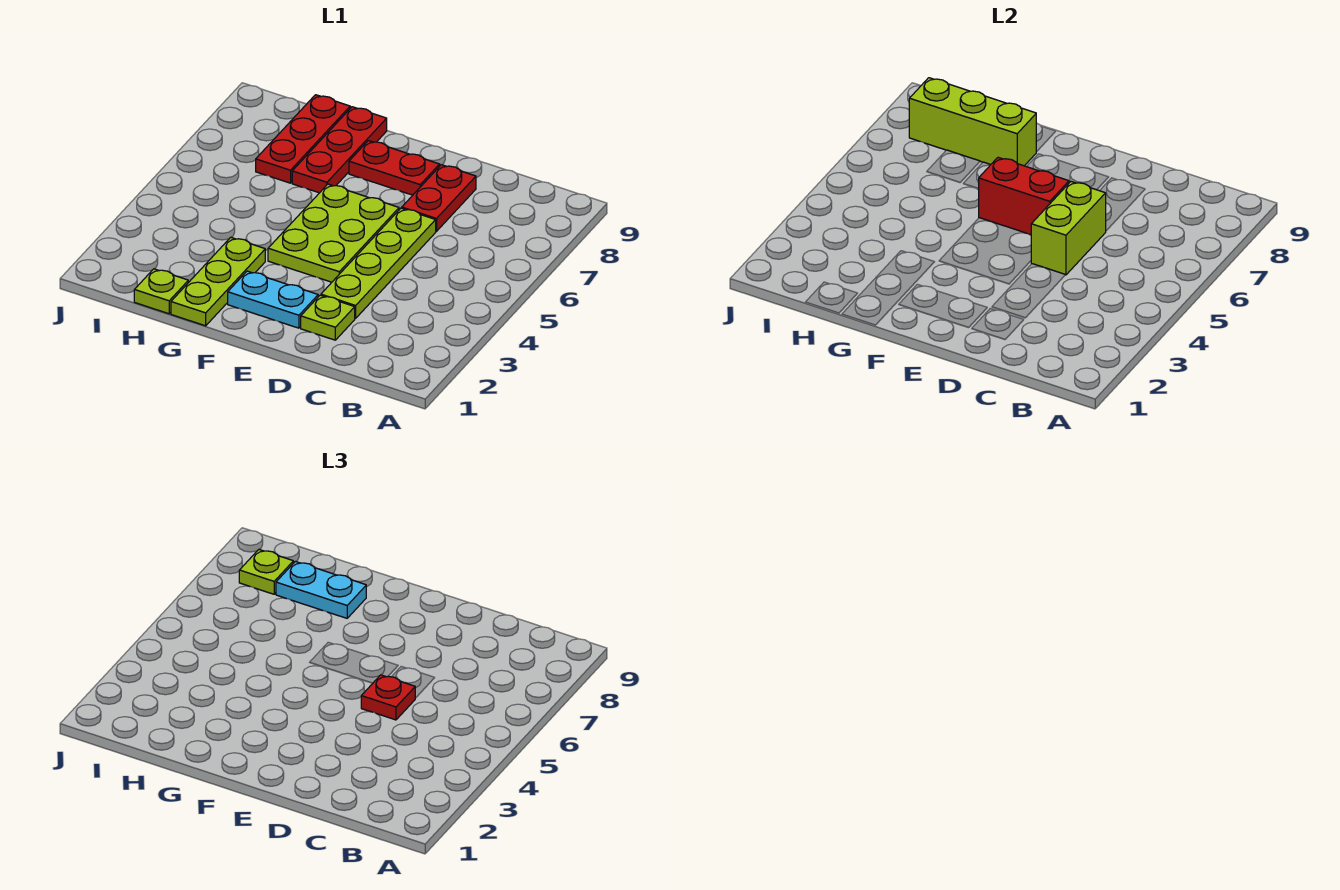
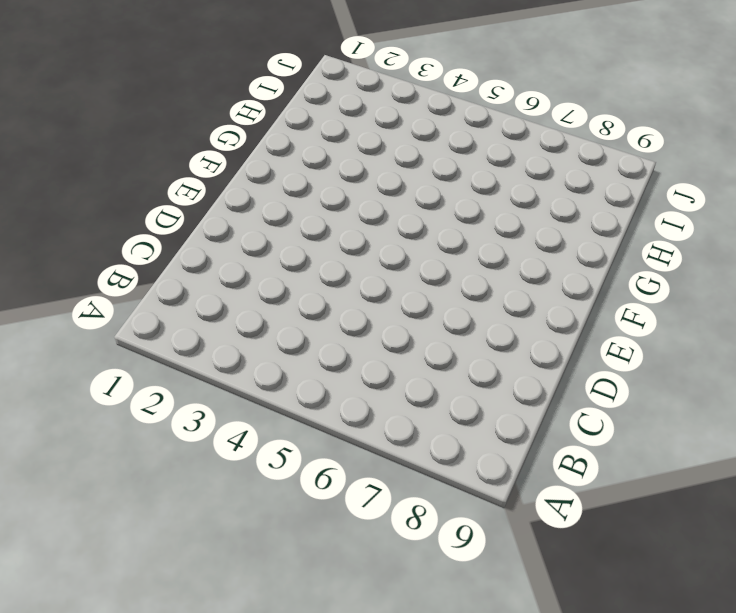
none -> lime plate D2 level 1
none -> lime plate D3:D6 level 1
none -> red plate D7:D8 level 1

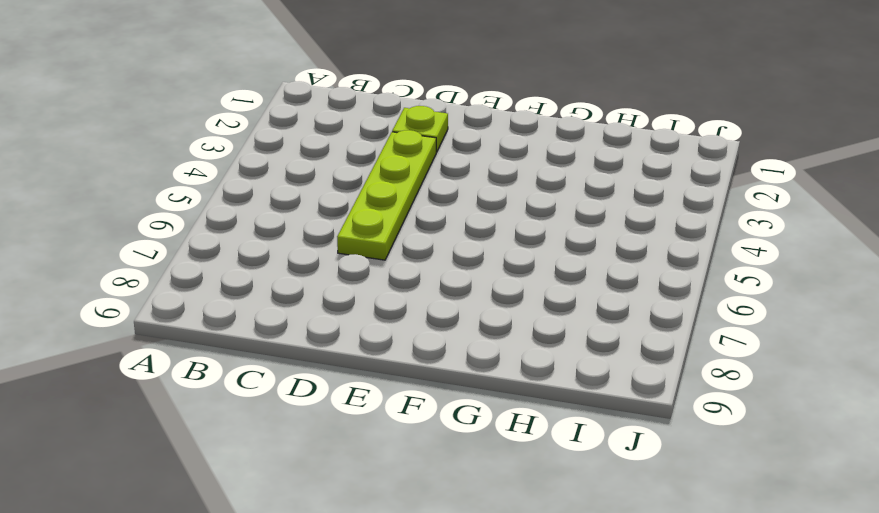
none -> red plate D7:D8 level 1
none -> cyan plate E2:F2 level 1
none -> lime plate E4:F6 level 1

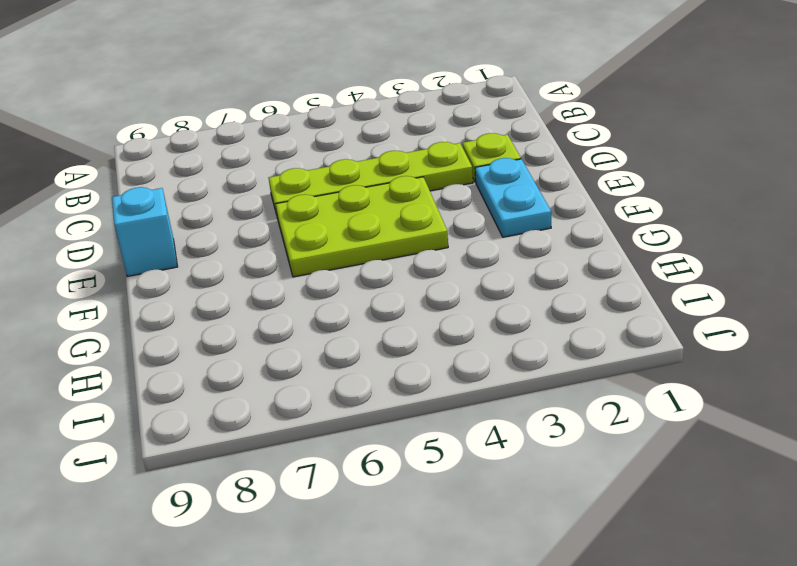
cyan brick E9 level 1 -> none
none -> red plate D7:D8 level 1
none -> red plate E8:F8 level 1
none -> lime plate G1:G3 level 1

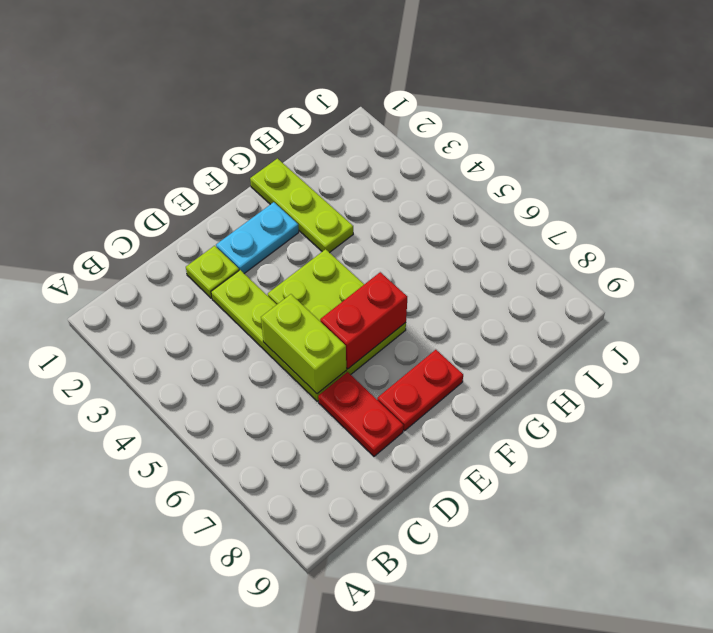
none -> red plate G7:G9 level 1
none -> lime plate H1 level 1
none -> red plate H7:H9 level 1

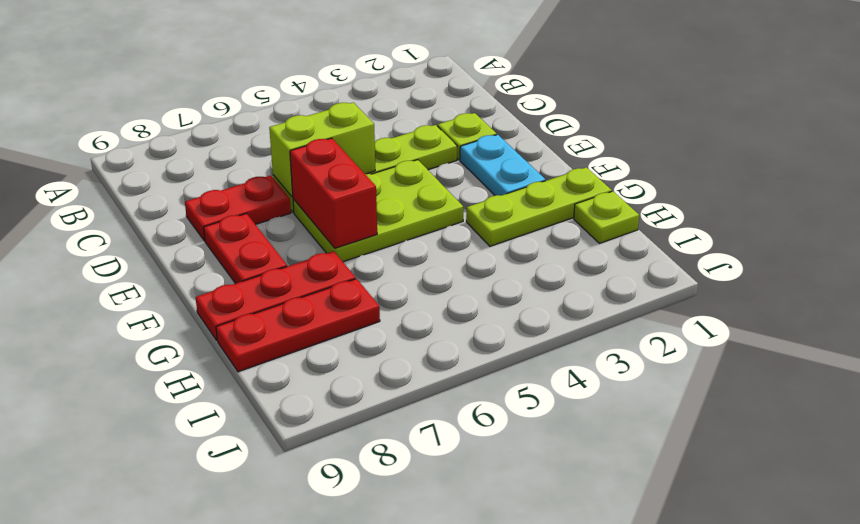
none -> lime brick G8:I8 level 2
none -> red plate D5 level 3
none -> cyan plate G8:H8 level 3

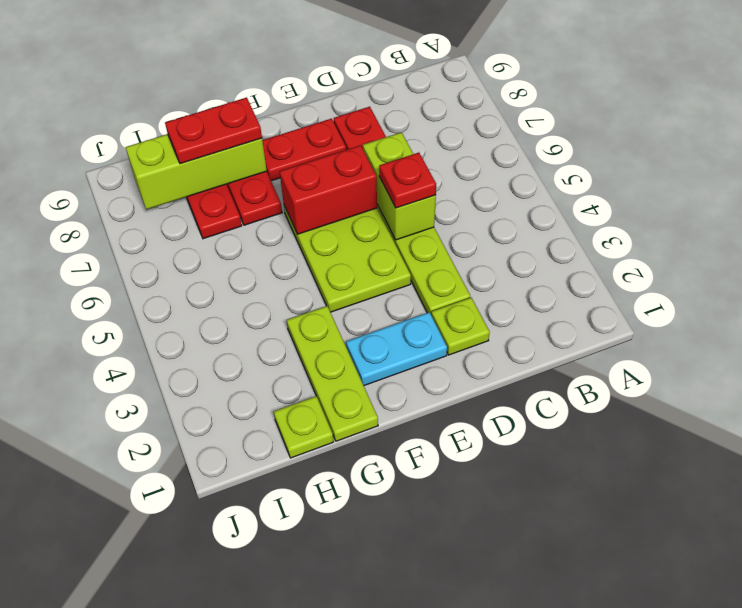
red plate G8:H8 level 3 -> cyan plate G8:H8 level 3
none -> lime plate I8 level 3

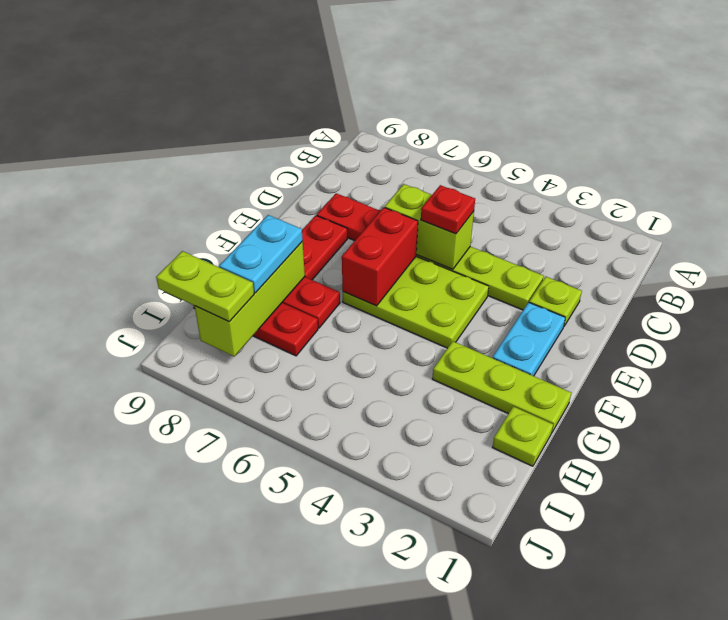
lime plate I8:I9 level 3 -> lime plate I8 level 3

